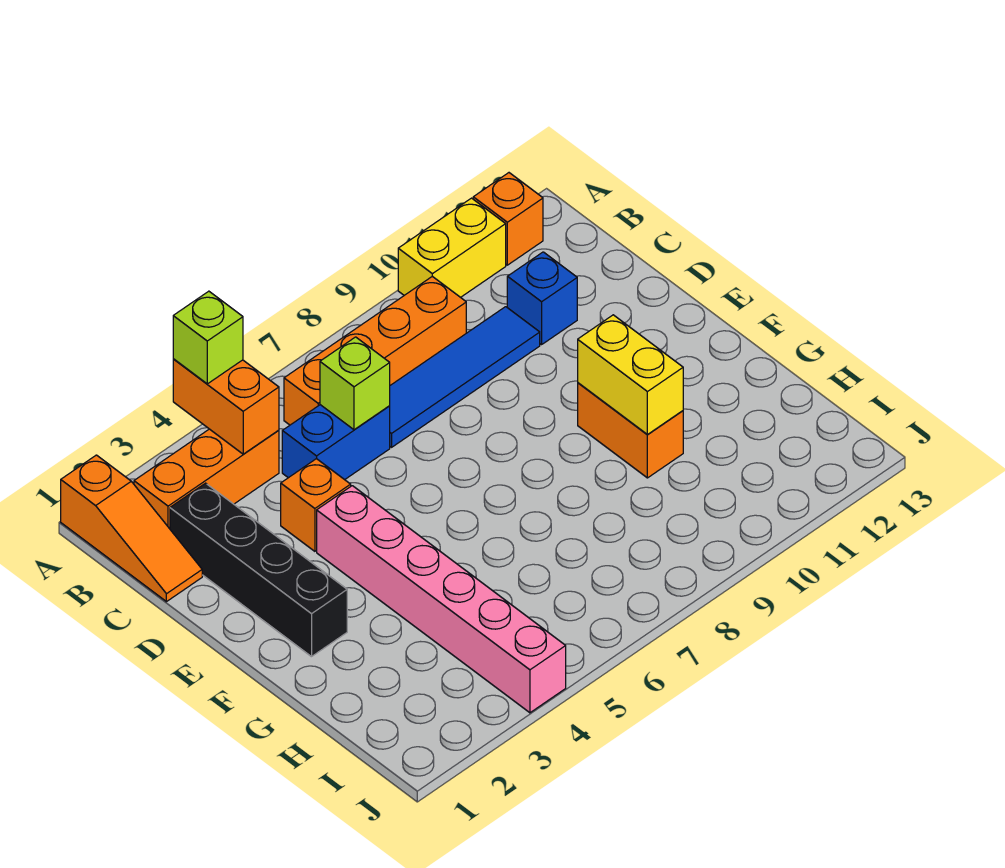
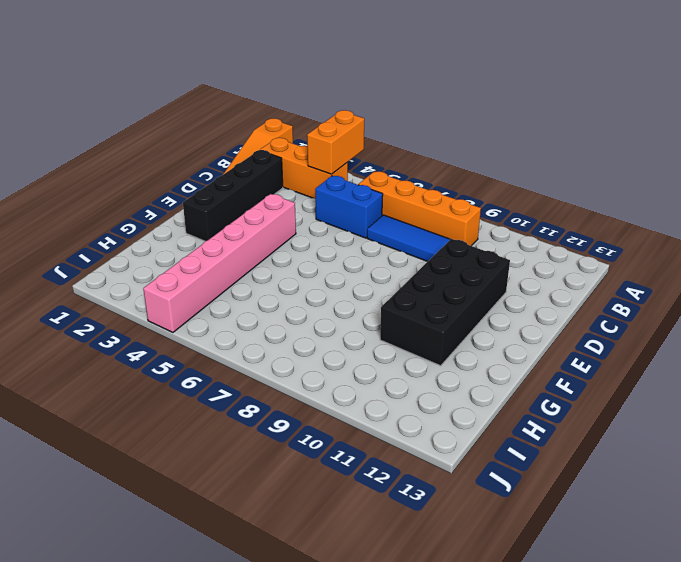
black brick D10:G11 level 1 -> orange brick F10:G10 level 1
none -> yellow brick A10:A11 level 1
none -> orange brick A12 level 1
none -> blue brick C11 level 1

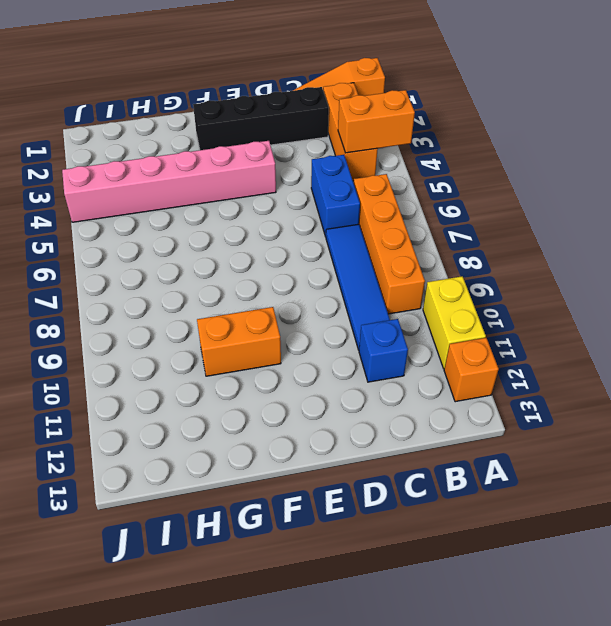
none -> orange brick D4 level 1
none -> lime brick C6 level 2
none -> yellow brick F10:G10 level 2

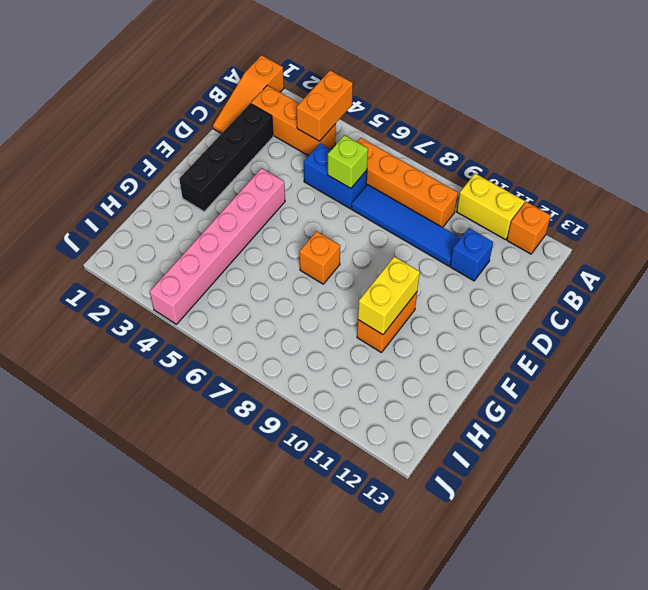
orange brick F7 level 1 -> orange brick D4 level 1
none -> lime brick A4 level 3

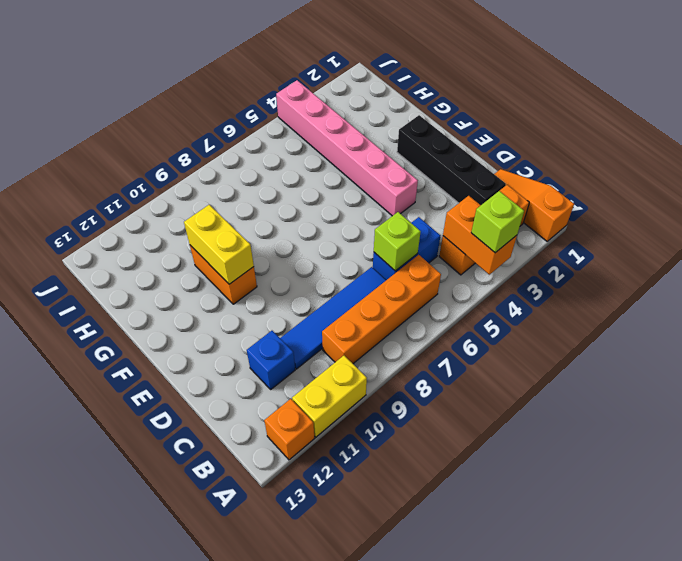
none -> orange brick D4 level 1

